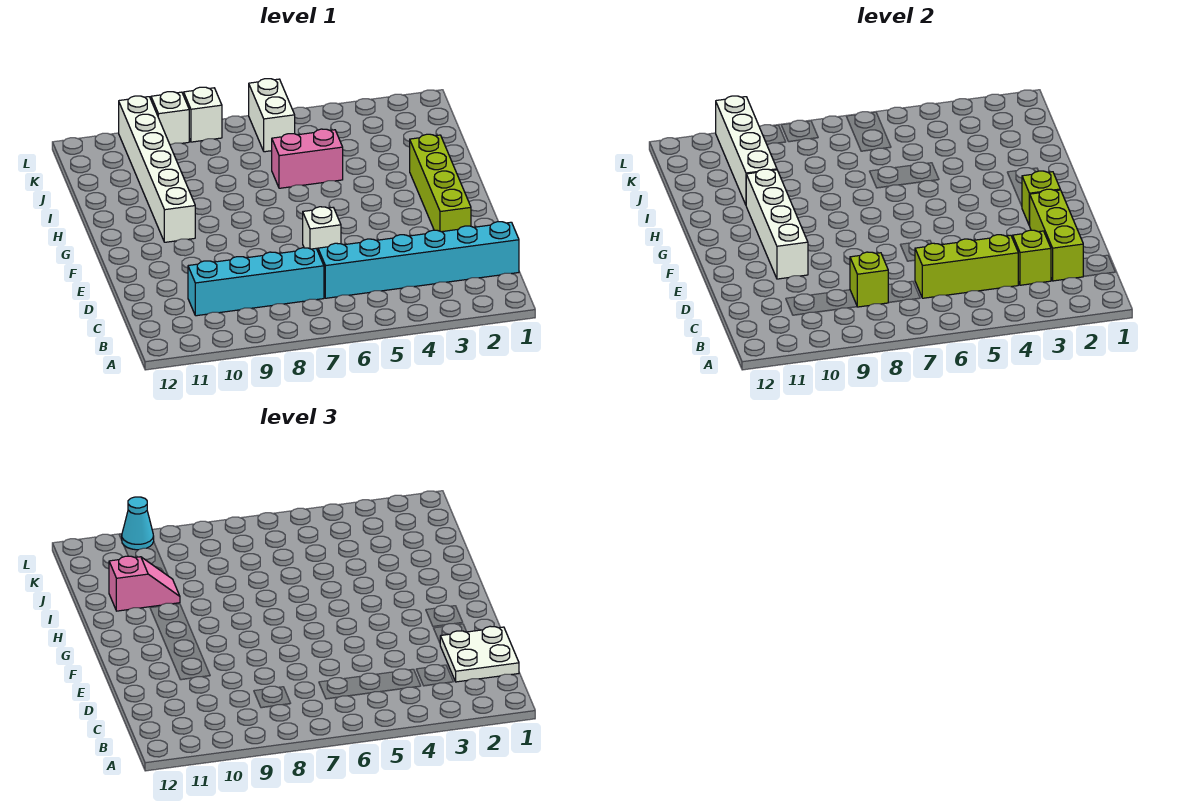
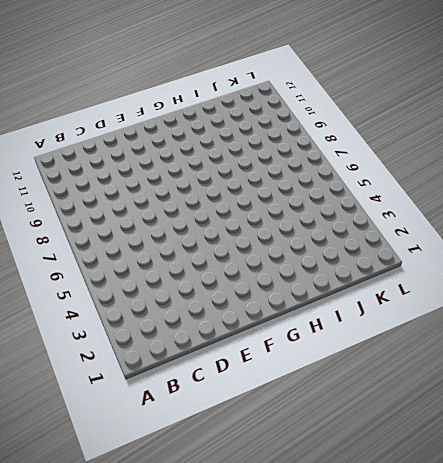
none -> cyan brick C1:C6 level 1
none -> cyan brick C7:C10 level 1
none -> lime brick E2:H2 level 1

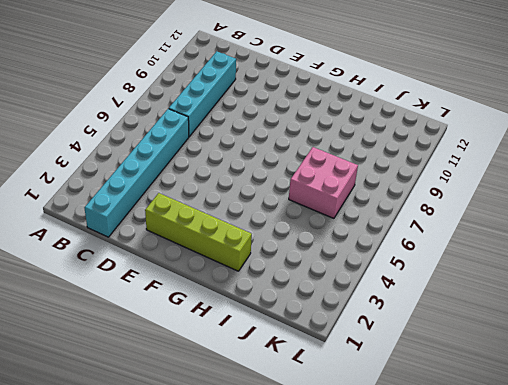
pink brick I6:J7 level 1 -> pink brick I5:I6 level 1
none -> white brick E6 level 1
none -> white brick G10:L10 level 1
none -> white brick K6:L6 level 1

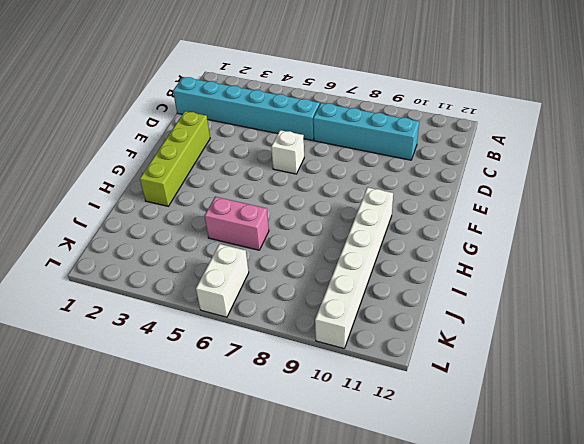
none -> white brick L8 level 1
none -> white brick L9 level 1
none -> lime brick C2:E2 level 2

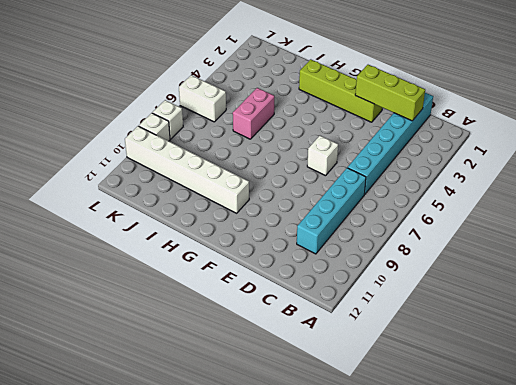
none -> lime brick C3 level 2
none -> lime brick C4:C6 level 2
none -> lime brick C8 level 2

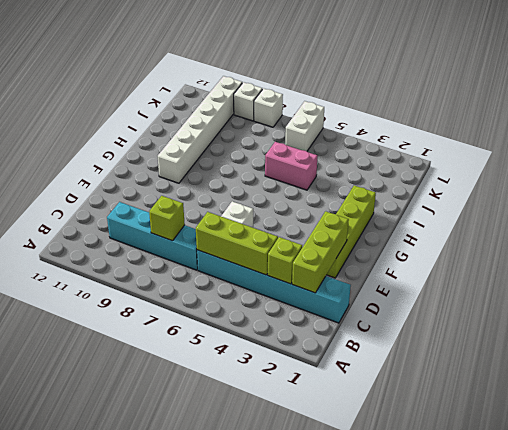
none -> white brick E10:H10 level 2
none -> lime brick F2 level 2
none -> white brick I10:L10 level 2

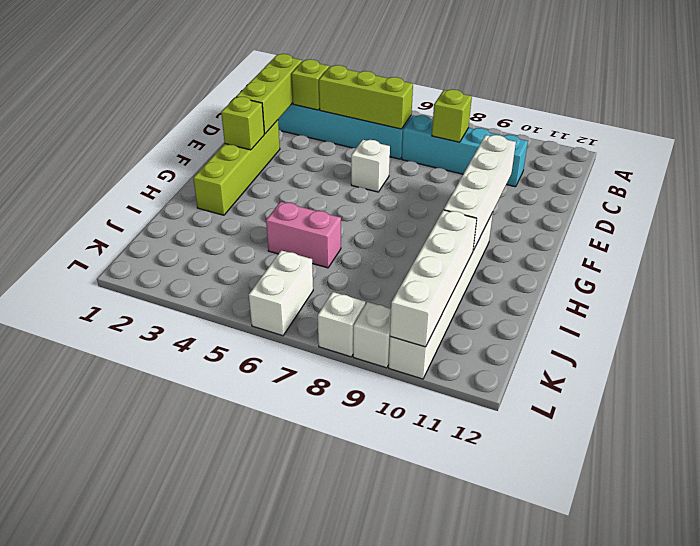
none -> white plate C1:D2 level 3
none -> pink slope I10:I11 level 3 top 11
none -> cyan cone L10 level 3

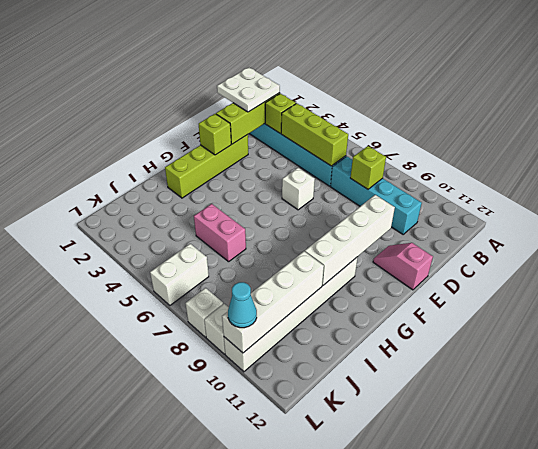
pink slope E11:E12 level 1 top 12 -> pink slope I10:I11 level 3 top 11

